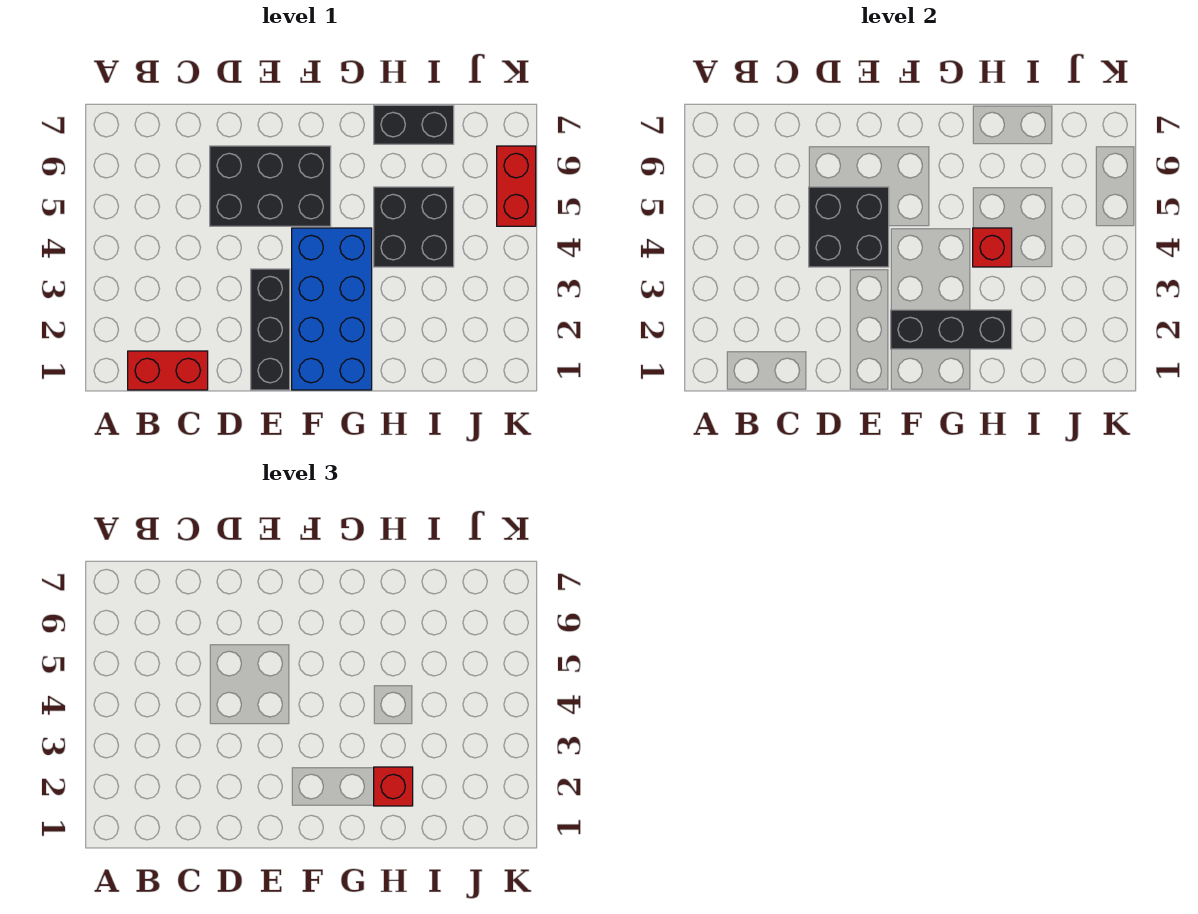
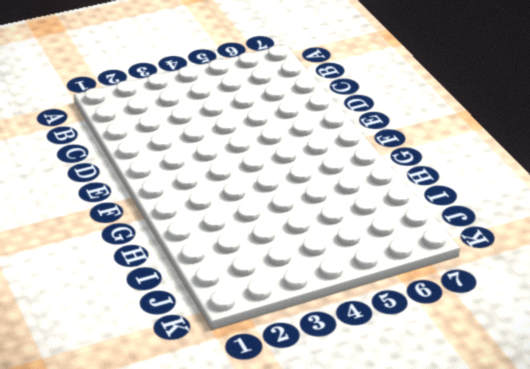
none -> red brick B1:C1 level 1
none -> black brick D5:F6 level 1

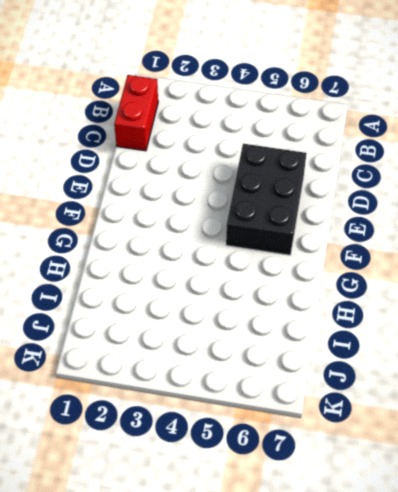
none -> black brick E1:E3 level 1
none -> blue brick F1:G4 level 1

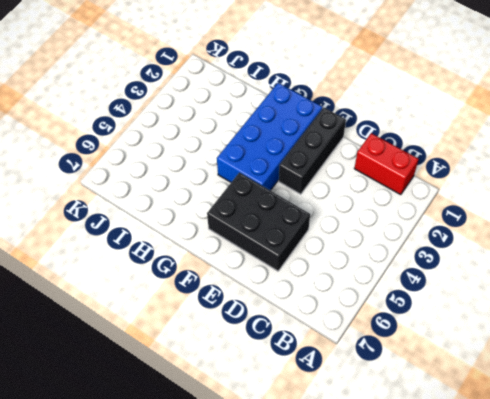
none -> black brick H4:I5 level 1
none -> black brick H7:I7 level 1

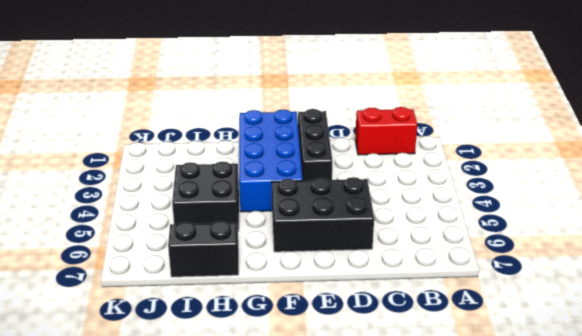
none -> red brick K5:K6 level 1
none -> black brick D4:E5 level 2

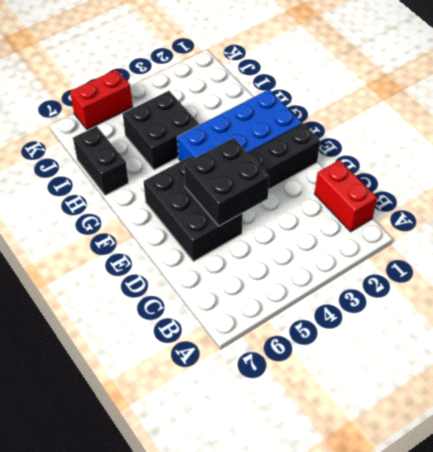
none -> black brick F2:H2 level 2
none -> red brick H4 level 2

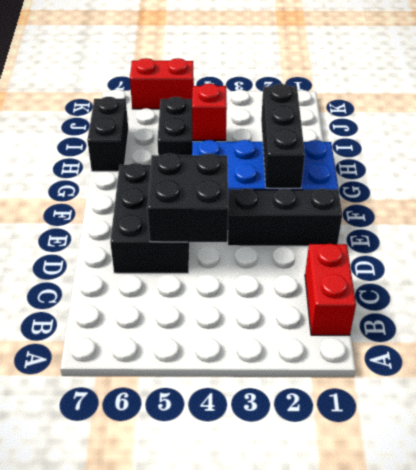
none -> red brick H2 level 3

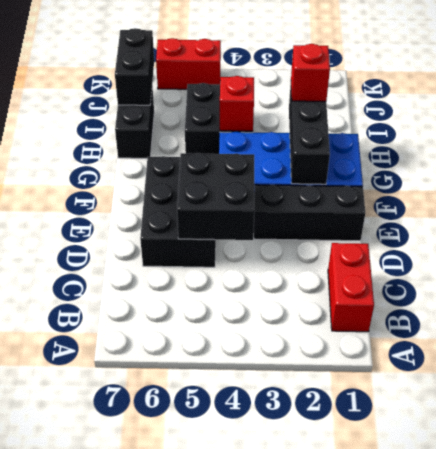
black brick I7:J7 level 2 -> none

